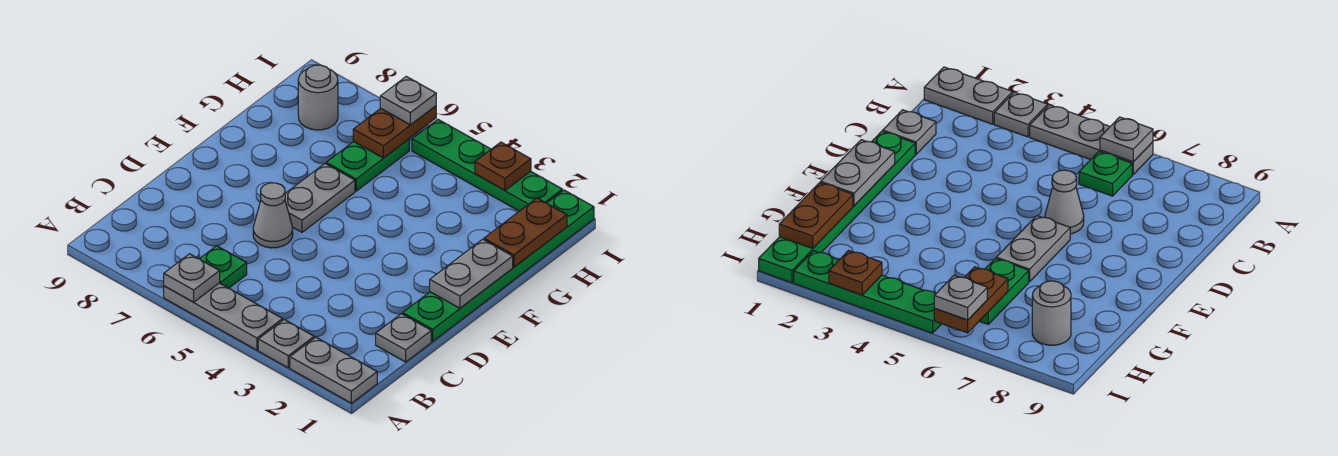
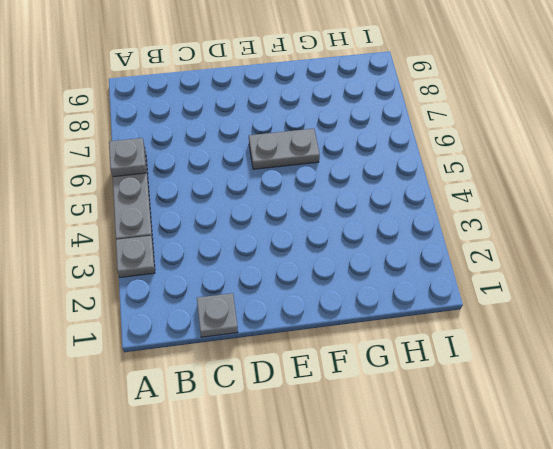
none -> grey plate A1:A2 level 1
none -> green plate B6 level 1
none -> green plate D1:I1 level 1

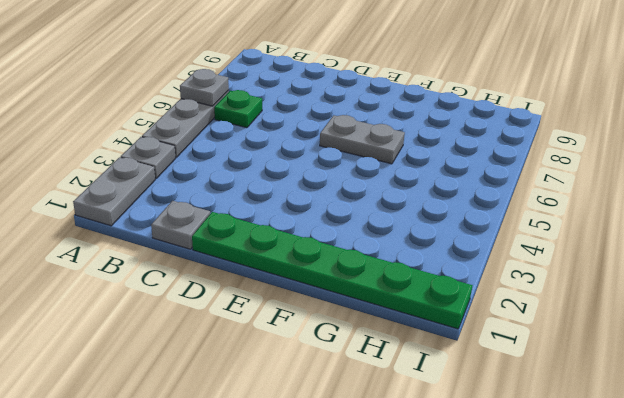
none -> grey cone D6 level 1
none -> green plate G6:H6 level 1
none -> grey round brick H8 level 1

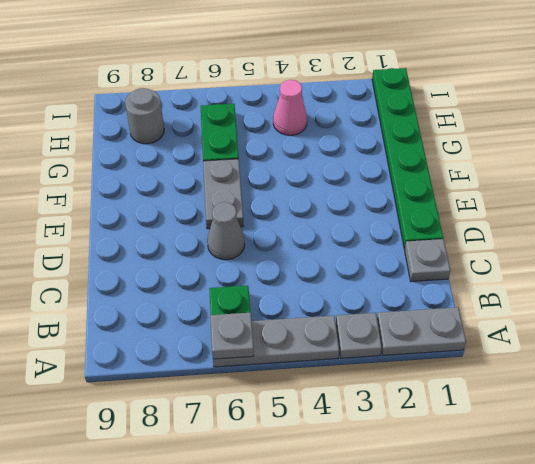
pink cone H4 level 1 -> none
none -> green plate I2:I5 level 1
none -> grey plate E1:F1 level 2
none -> brown plate G1:H1 level 2

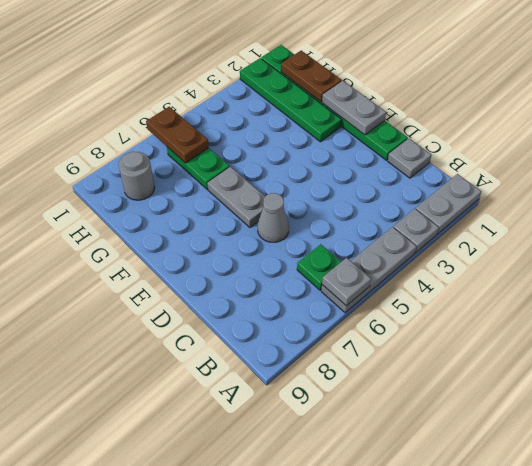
green plate F2:I2 level 1 -> green plate I2:I5 level 1
none -> brown plate I3 level 2
none -> grey plate I6 level 3

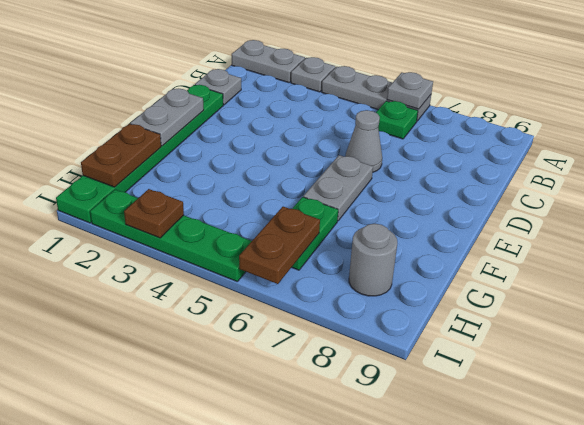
none -> grey plate I6 level 3

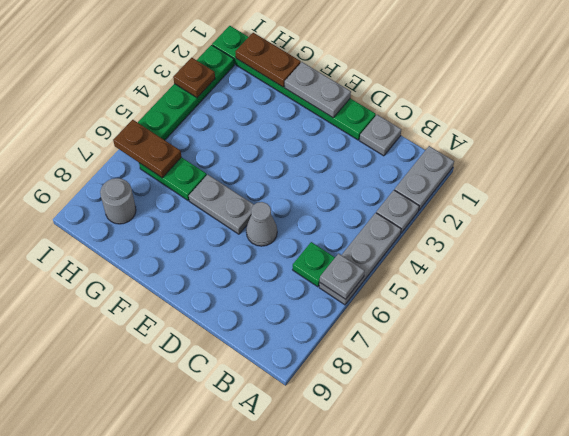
none -> grey plate I6 level 3

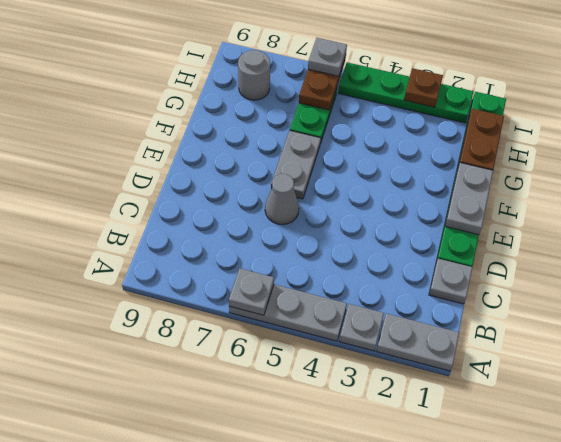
none -> green plate B6 level 1

